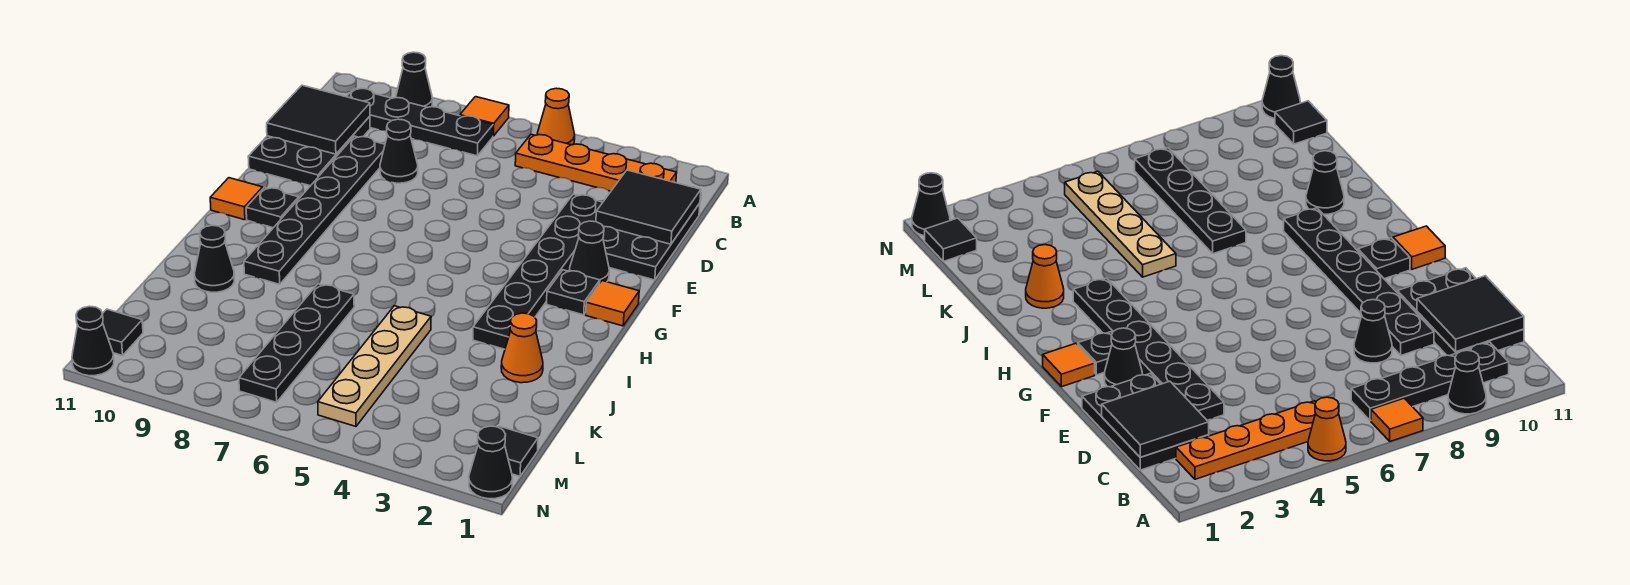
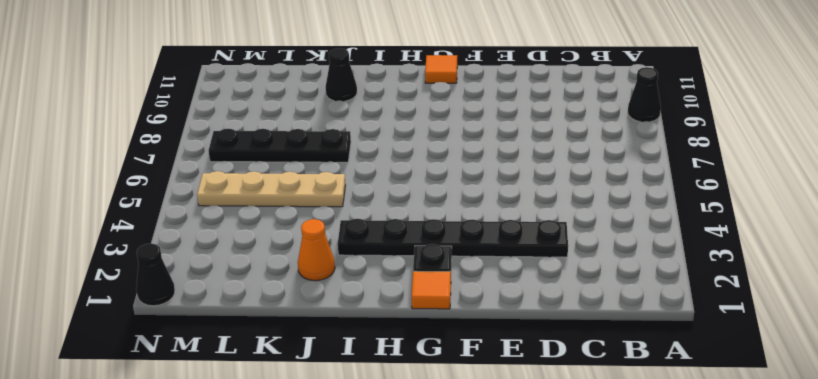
none -> orange cone A5 level 1
none -> orange tile A7 level 1
none -> orange plate B2:B5 level 1

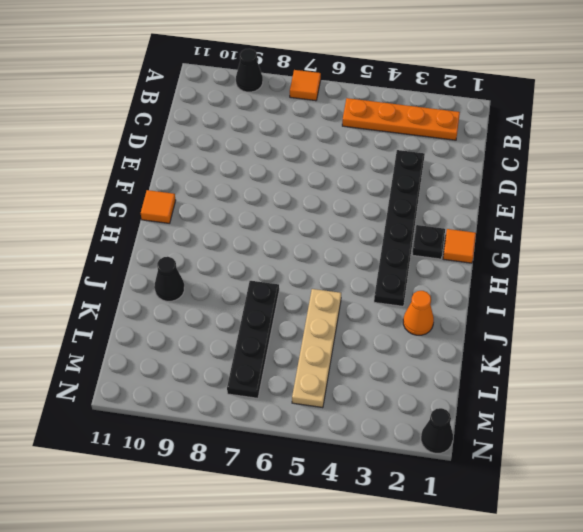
none -> orange cone A5 level 1
none -> black plate B7:B10 level 1
none -> black plate C1:E2 level 1

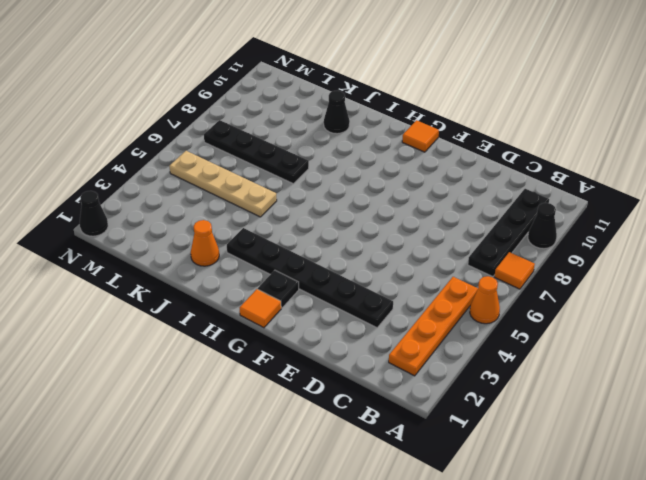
none -> black plate C1:E2 level 1
none -> black plate C10:E11 level 1
none -> black cone D8 level 1

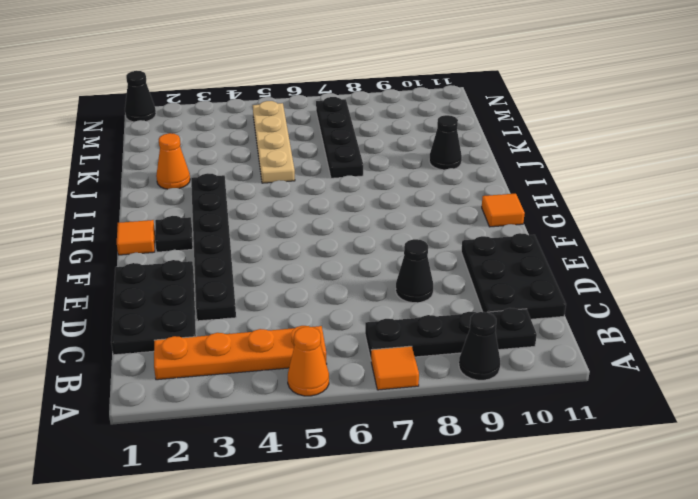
none -> black plate D9:I9 level 1
none -> black cone F2 level 1
none -> black plate G10 level 1

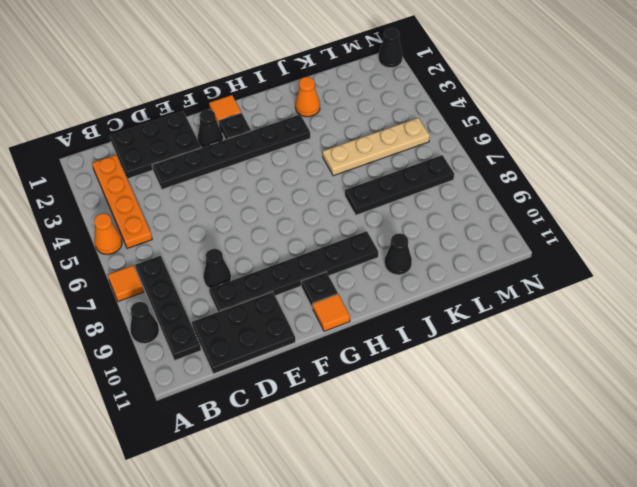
none -> black tile M1 level 1
none -> black tile M11 level 1
none -> black cone N11 level 1

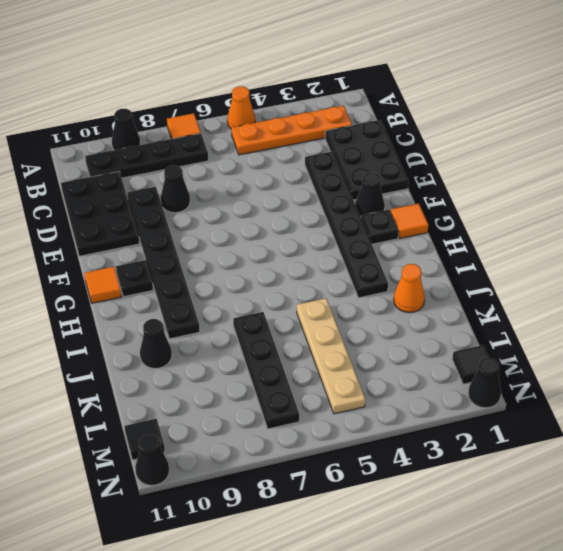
none -> black tile C1:D2 level 2
none -> black tile C10:D11 level 2

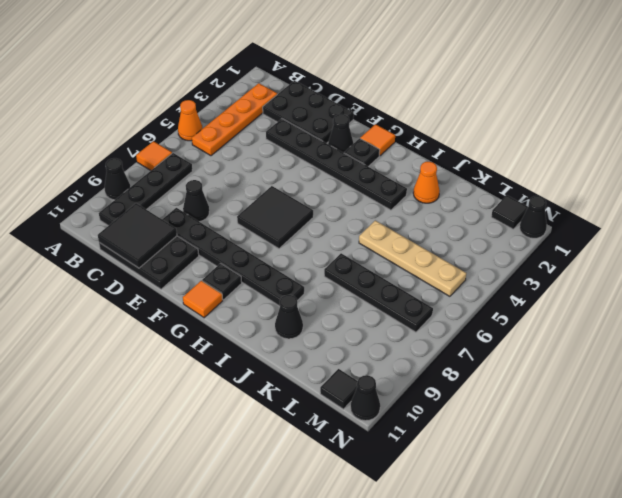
black tile F6:G7 level 1 -> black tile C1:D2 level 2

